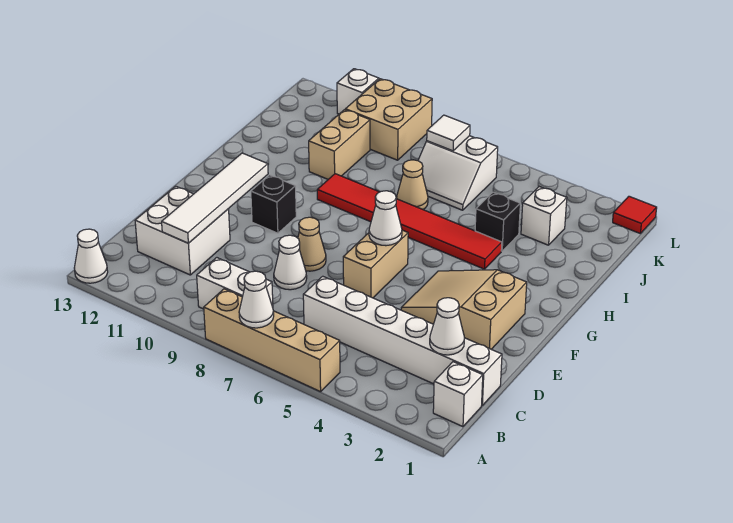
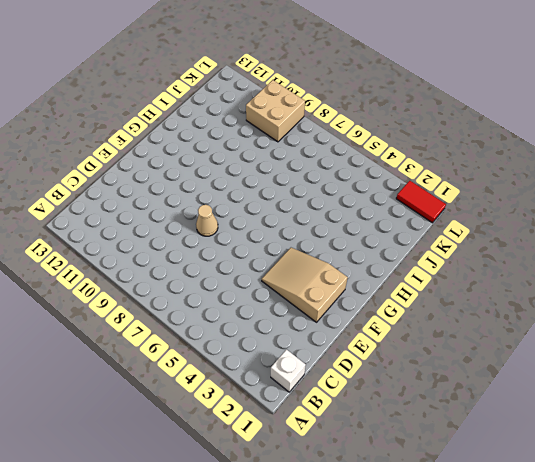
red tile L1:L2 level 1 -> red tile L1 level 1
none -> tan brick A5:A8 level 1
none -> white cone A13 level 1
none -> white brick B8:B9 level 1

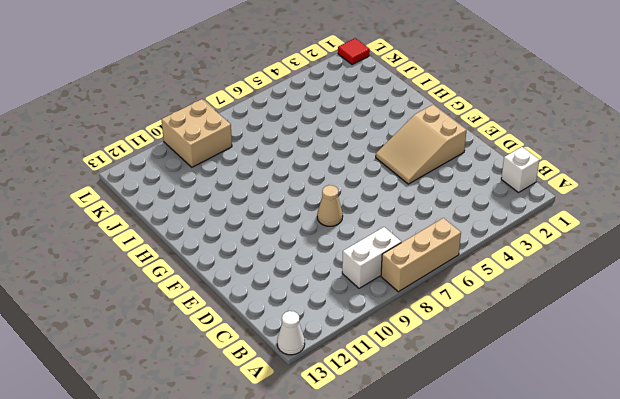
tan brick A6:A8 level 1 -> tan brick A5:A8 level 1
none -> white brick C1:C6 level 1
none -> white brick C11:D12 level 1
none -> white cone D8 level 1

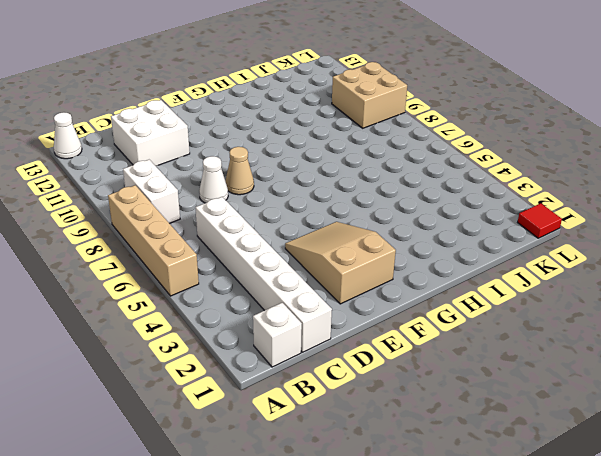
none -> tan brick E6:F6 level 1
none -> black brick F10 level 1
none -> red tile H4:H9 level 1

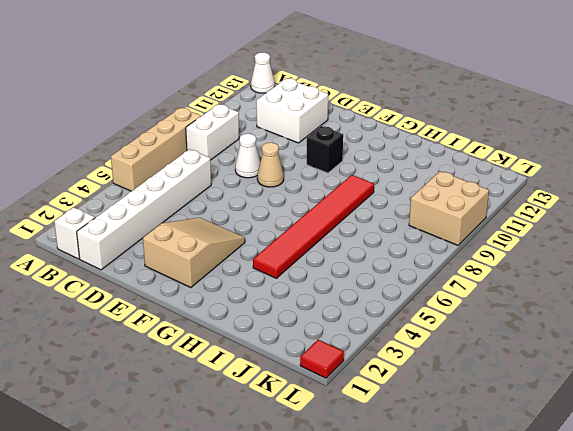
none -> tan brick E6:F6 level 1
none -> black brick I4 level 1
none -> tan cone I7 level 1

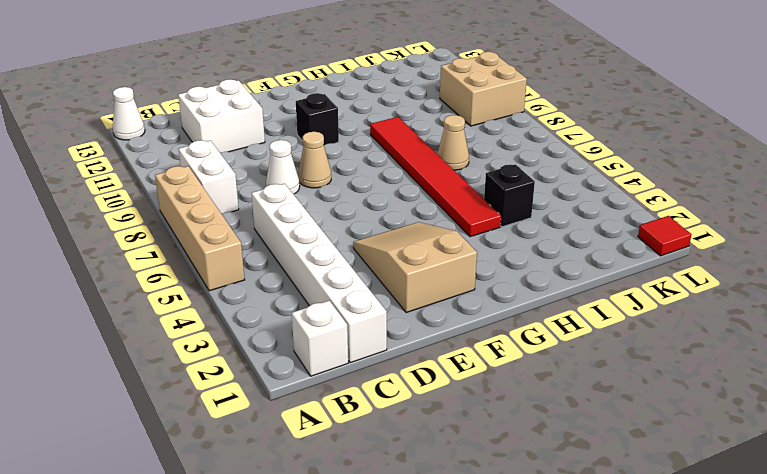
none -> tan brick E6:F6 level 1
none -> tan brick I10:J10 level 1
none -> white brick J3 level 1

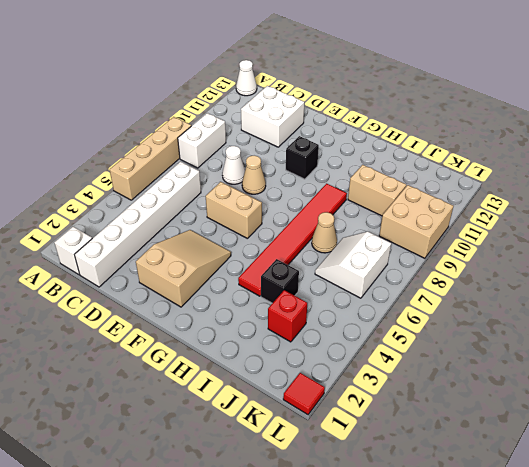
red brick J3 level 1 -> white brick J3 level 1
none -> white brick L11 level 1
none -> white cone A7 level 2
none -> white cone C2 level 2

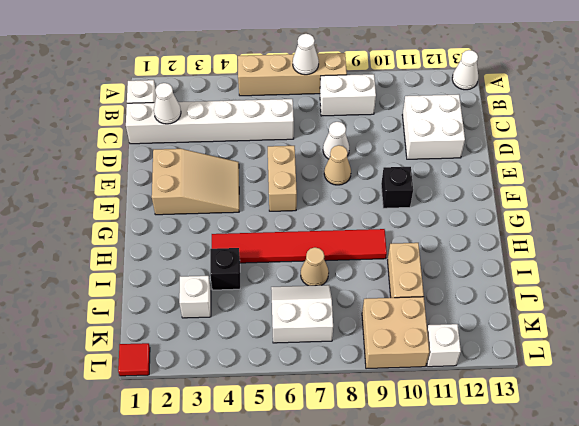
none -> white tile C11:F11 level 2
none -> white cone F6 level 2
none -> white tile K7 level 2

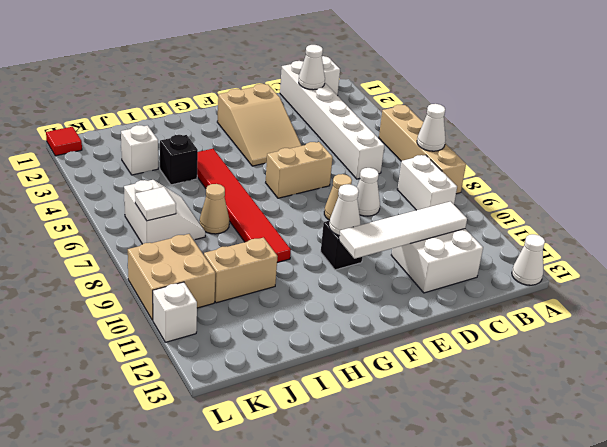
white cone F10 level 2 -> white cone F6 level 2

